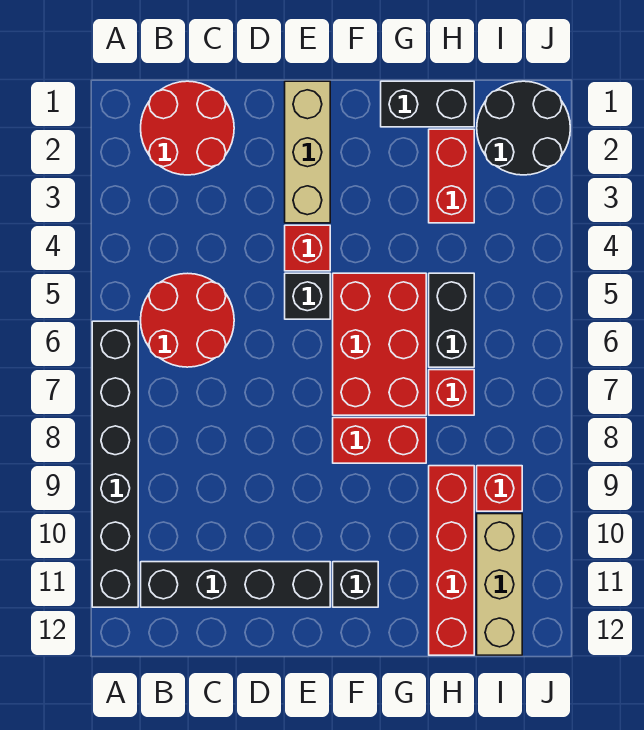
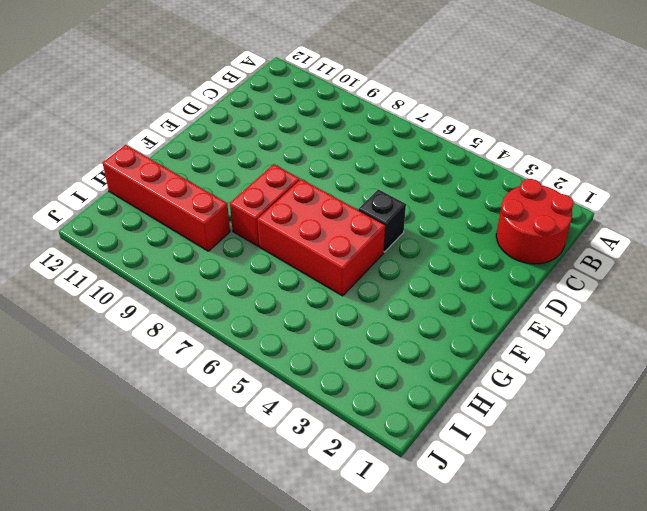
none -> black brick A6:A11 level 1
none -> red round brick B5:C6 level 1
none -> black brick B11:E11 level 1

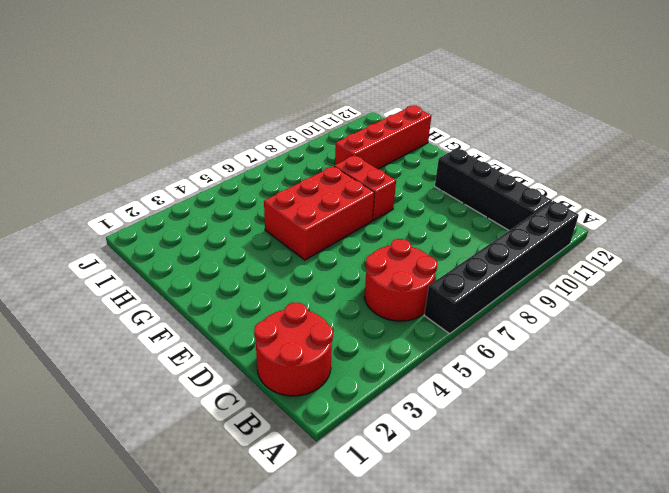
none -> tan brick E1:E3 level 1
none -> red brick E4 level 1
none -> black brick E5 level 1

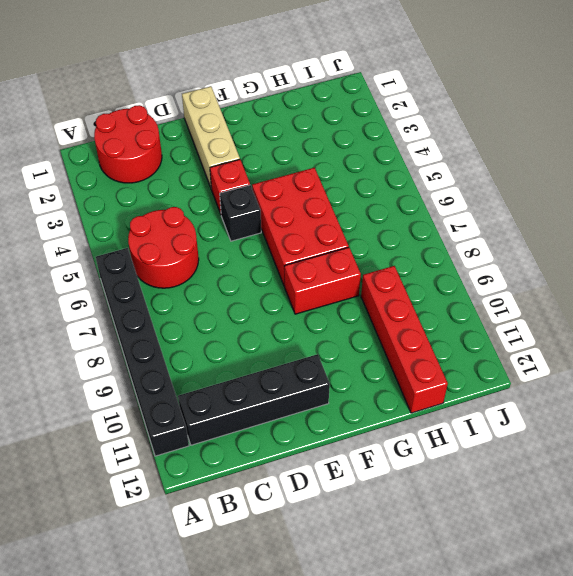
none -> black brick F11 level 1
none -> black brick G1:H1 level 1
none -> red brick H2:H3 level 1

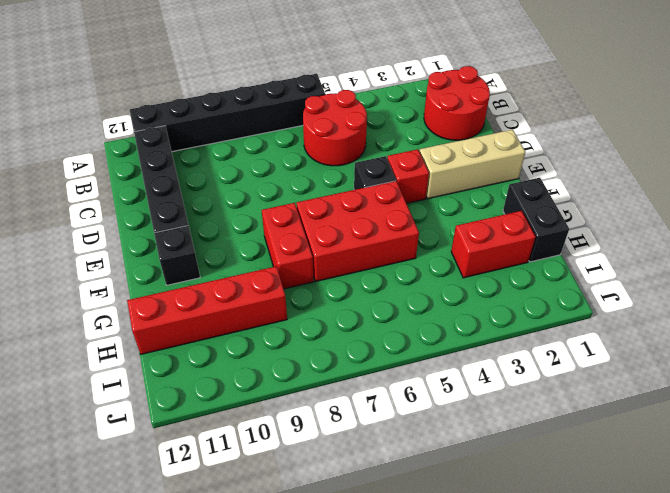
none -> black brick H5:H6 level 1
none -> red brick H7 level 1
none -> black round brick I1:J2 level 1

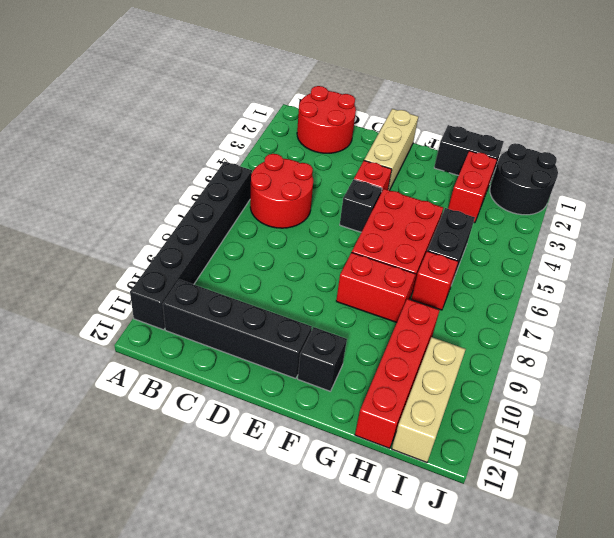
none -> red brick I9 level 1

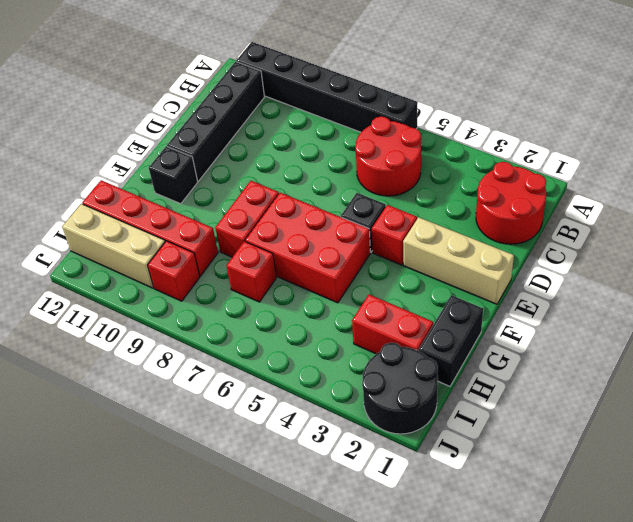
none -> black brick H5:H6 level 1

